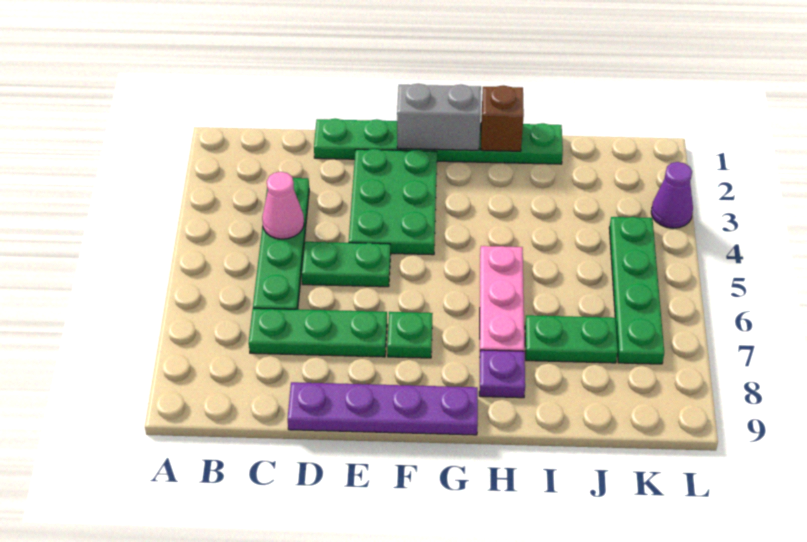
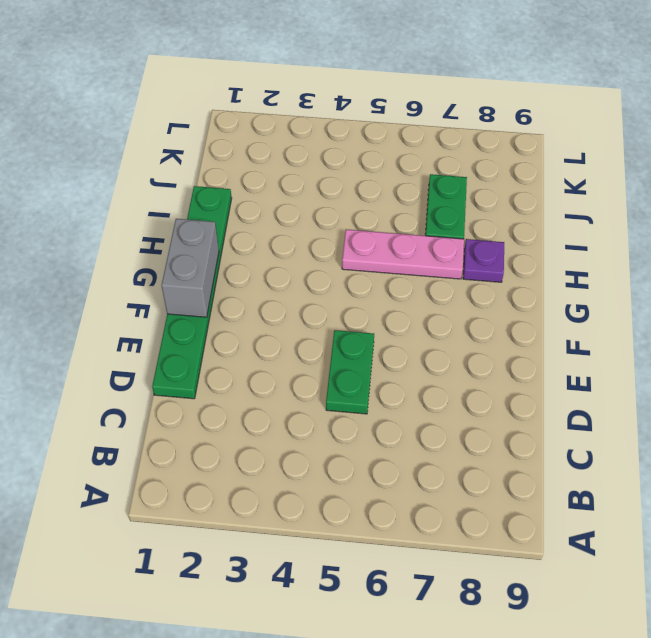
none -> green plate C3:C6 level 1
none -> green plate C7:E7 level 1
none -> purple plate D9:G9 level 1

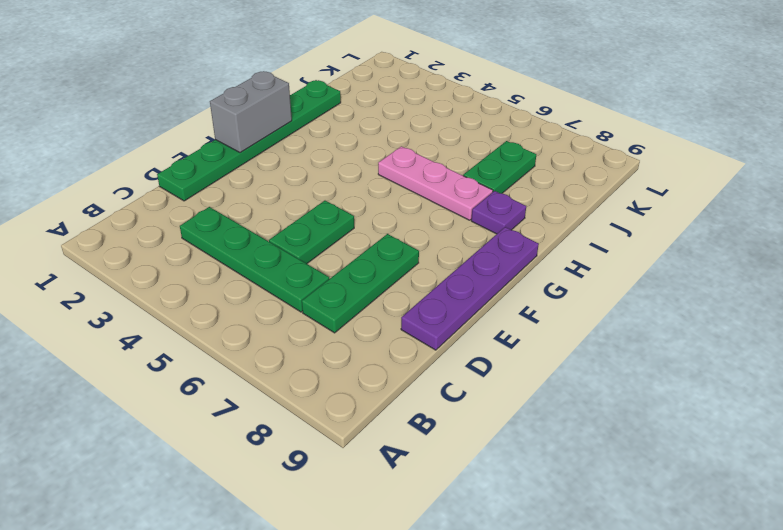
none -> green plate E2:F4 level 1
none -> green plate F7 level 1
none -> green plate K4:K7 level 1

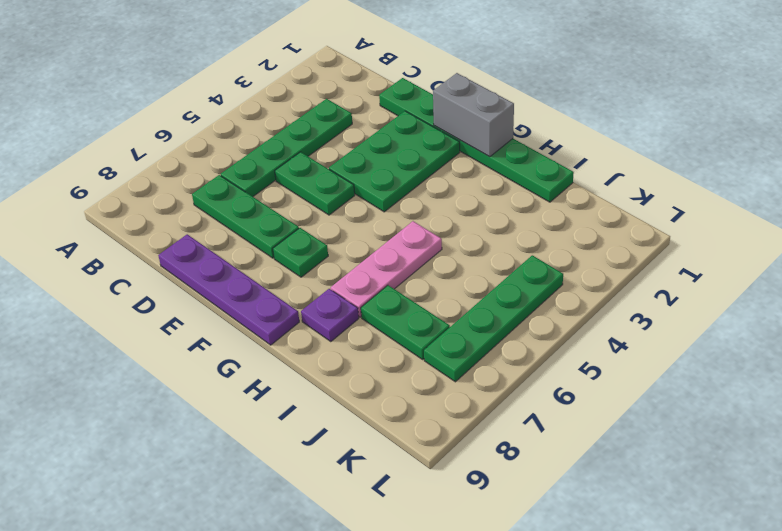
none -> purple cone L3 level 1
none -> pink cone C4 level 2
none -> brown brick H1 level 2

